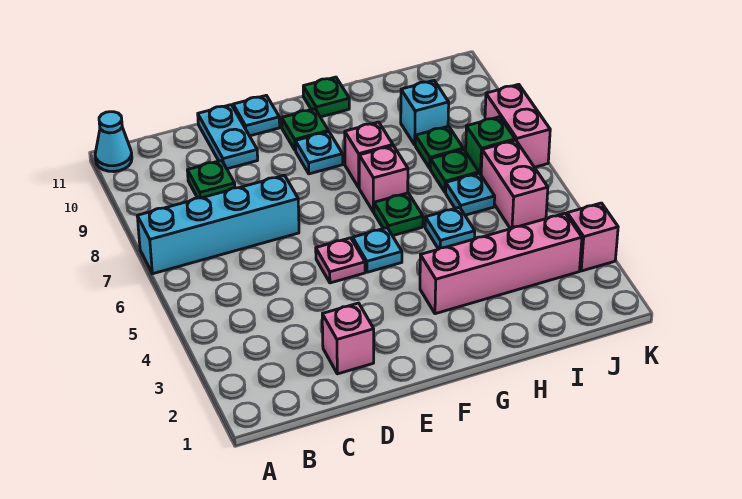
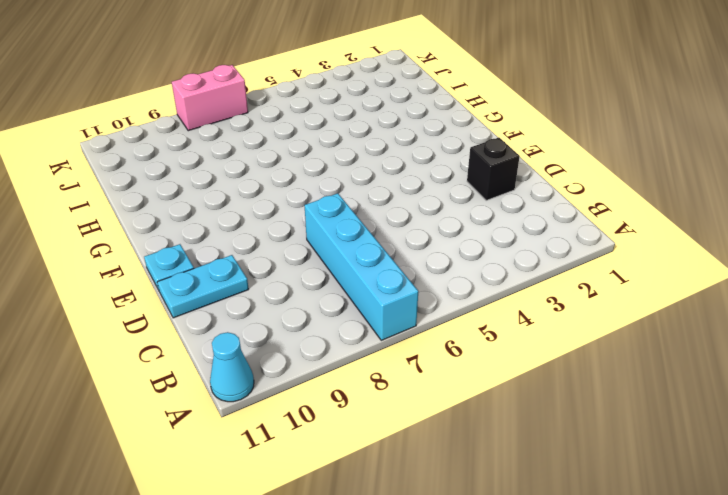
black brick D2 level 1 -> pink brick D2 level 1
none -> green plate C9 level 1
none -> pink plate E5 level 1
none -> cyan plate F5 level 1

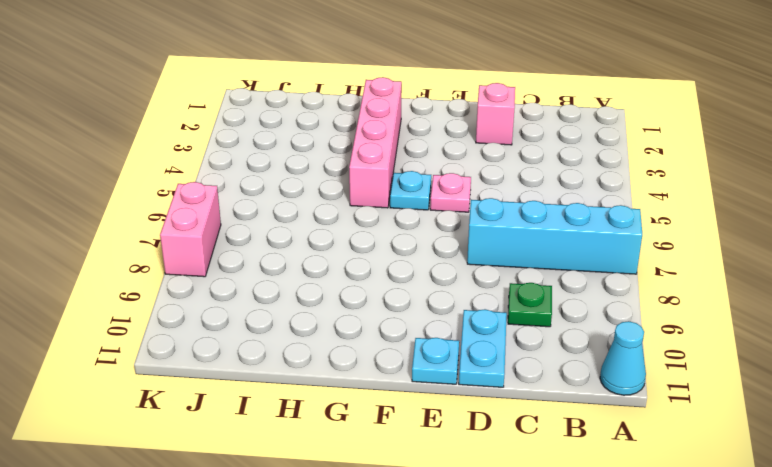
pink brick G2:G5 level 1 -> pink brick G3:J3 level 1
none -> cyan plate F9 level 1
none -> green plate F10 level 1
none -> green plate G6 level 1

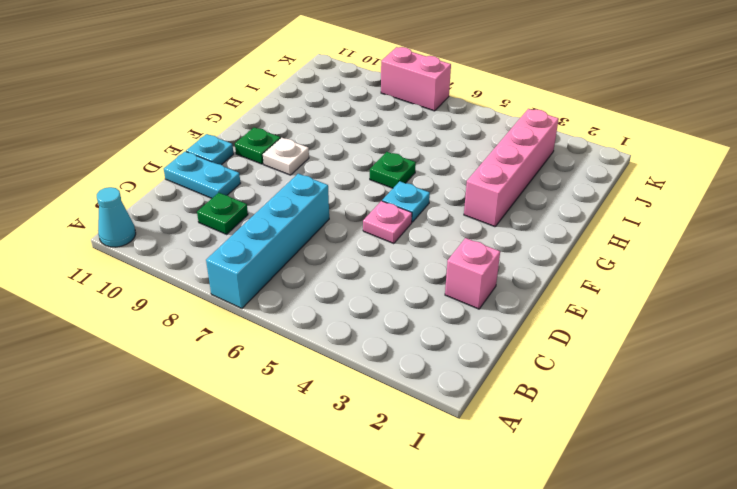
white plate F9 level 1 -> cyan plate F9 level 1
none -> pink brick G7 level 1
none -> pink brick G8 level 1
none -> green plate G11 level 1

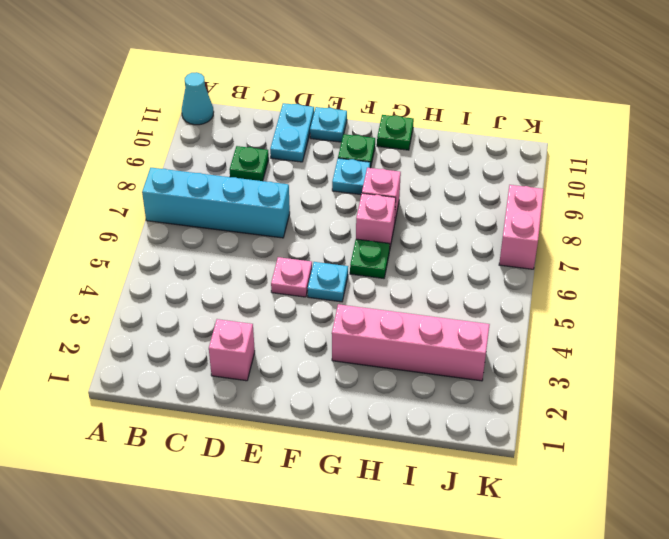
none -> cyan plate H5 level 1
none -> cyan plate I6 level 1
none -> green plate I7 level 1

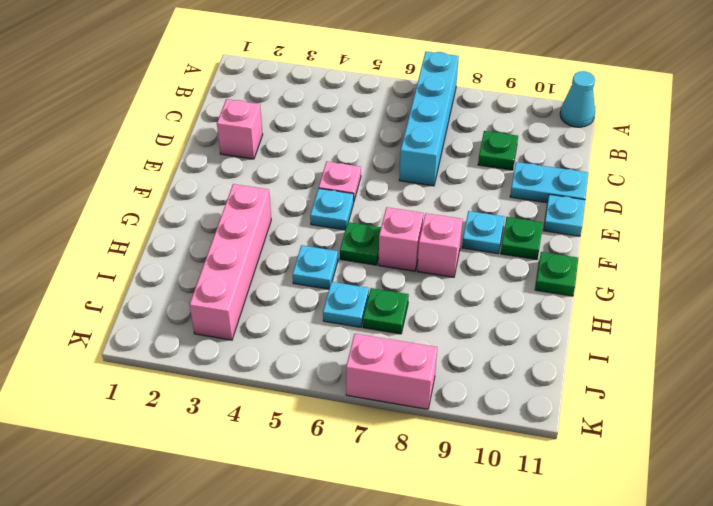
none -> green plate I8 level 1
none -> cyan brick I9 level 1
none -> pink brick J5:J6 level 1

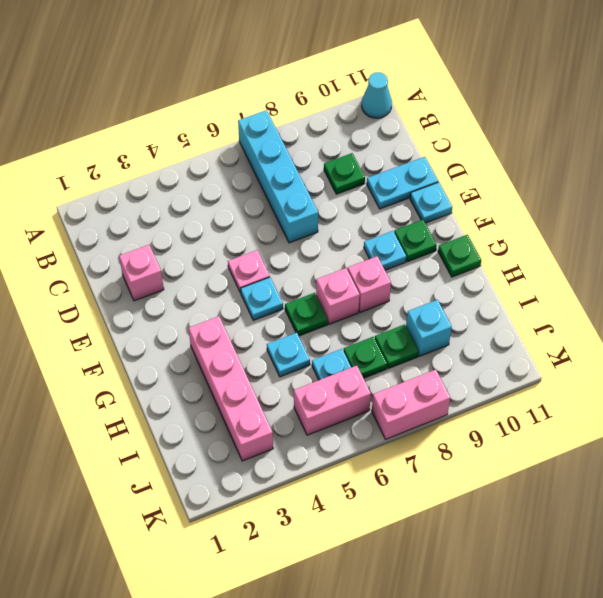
none -> green brick J7 level 1
none -> pink brick K3 level 1

